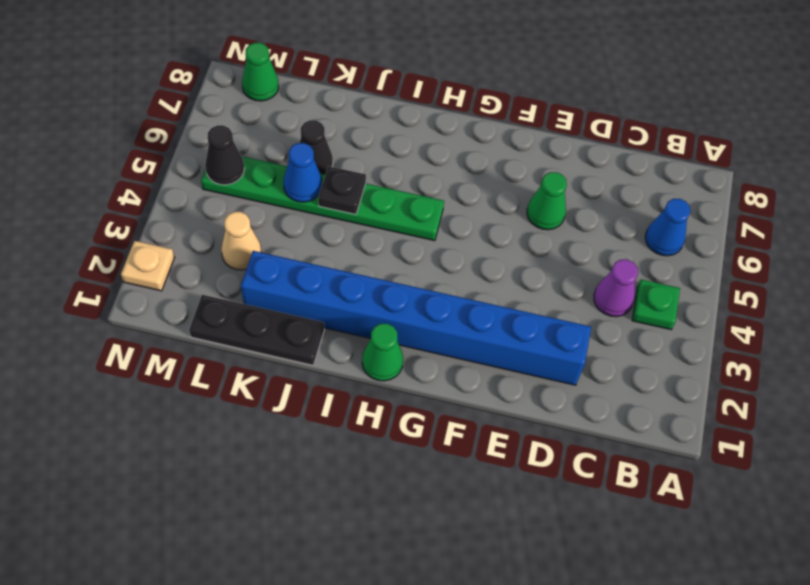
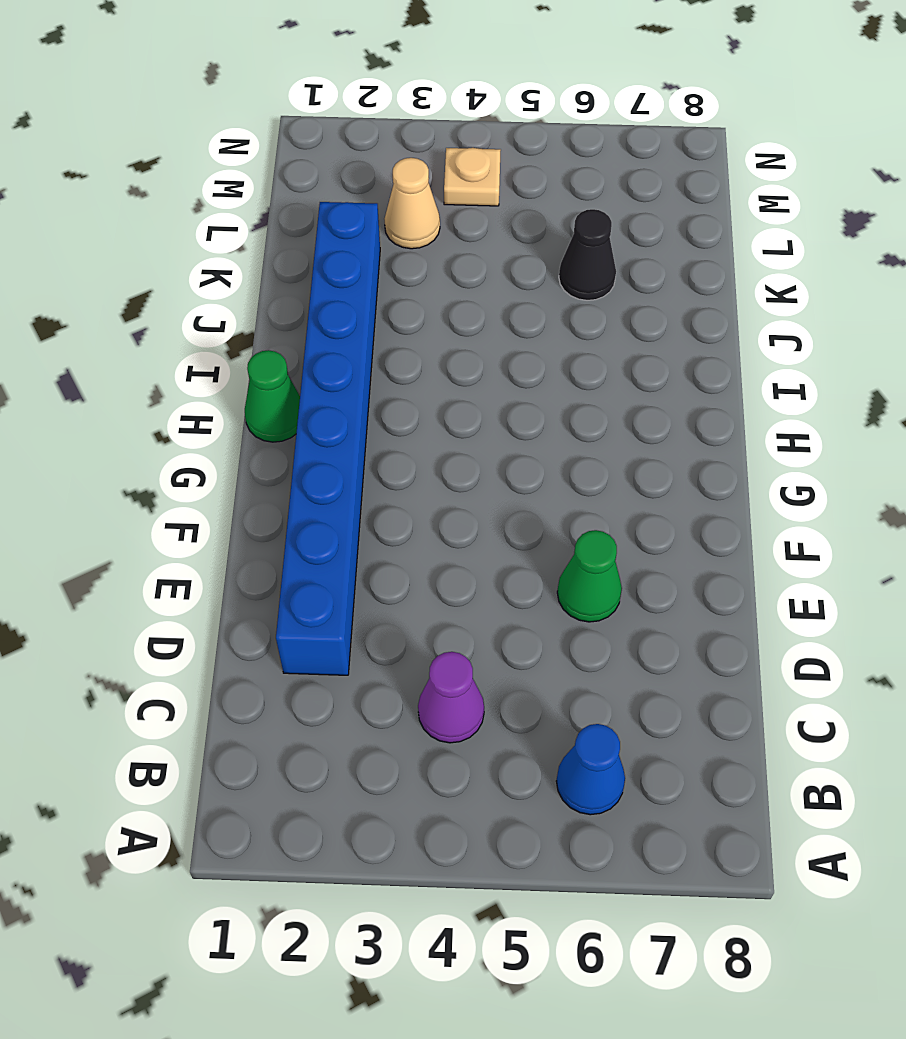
tan plate M4 level 1 -> tan plate N2 level 1
none -> green plate B4 level 1
none -> green plate H5:M5 level 1
none -> black plate J1:L1 level 1

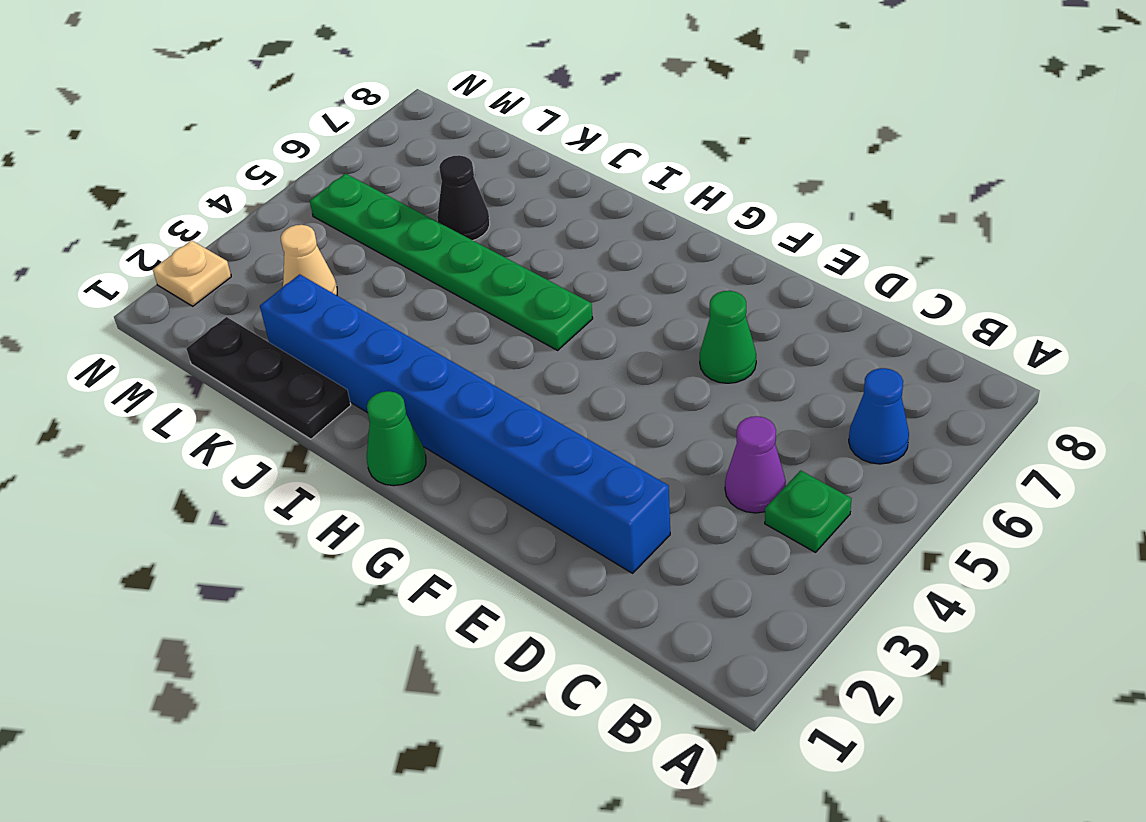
none -> green cone M8 level 1
none -> black plate J5 level 2
none -> blue cone K5 level 2

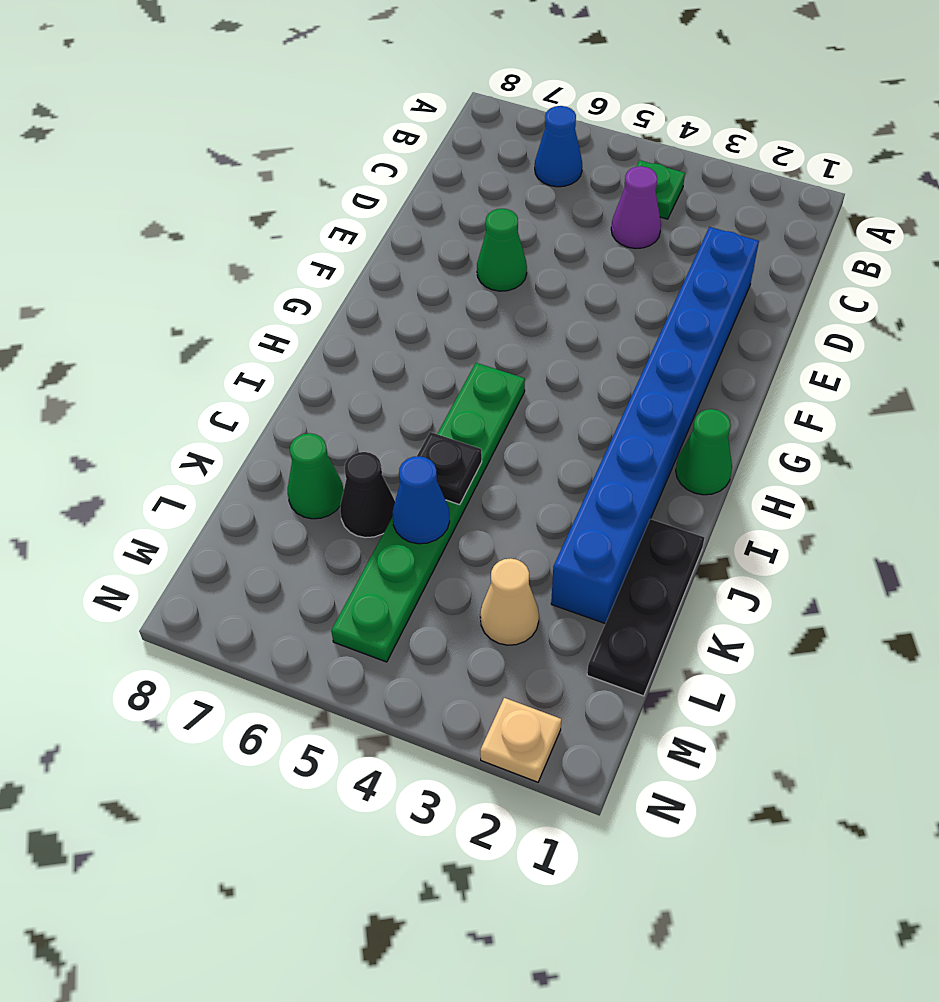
green cone K7 level 1 -> green cone M8 level 1
none -> black cone M5 level 2

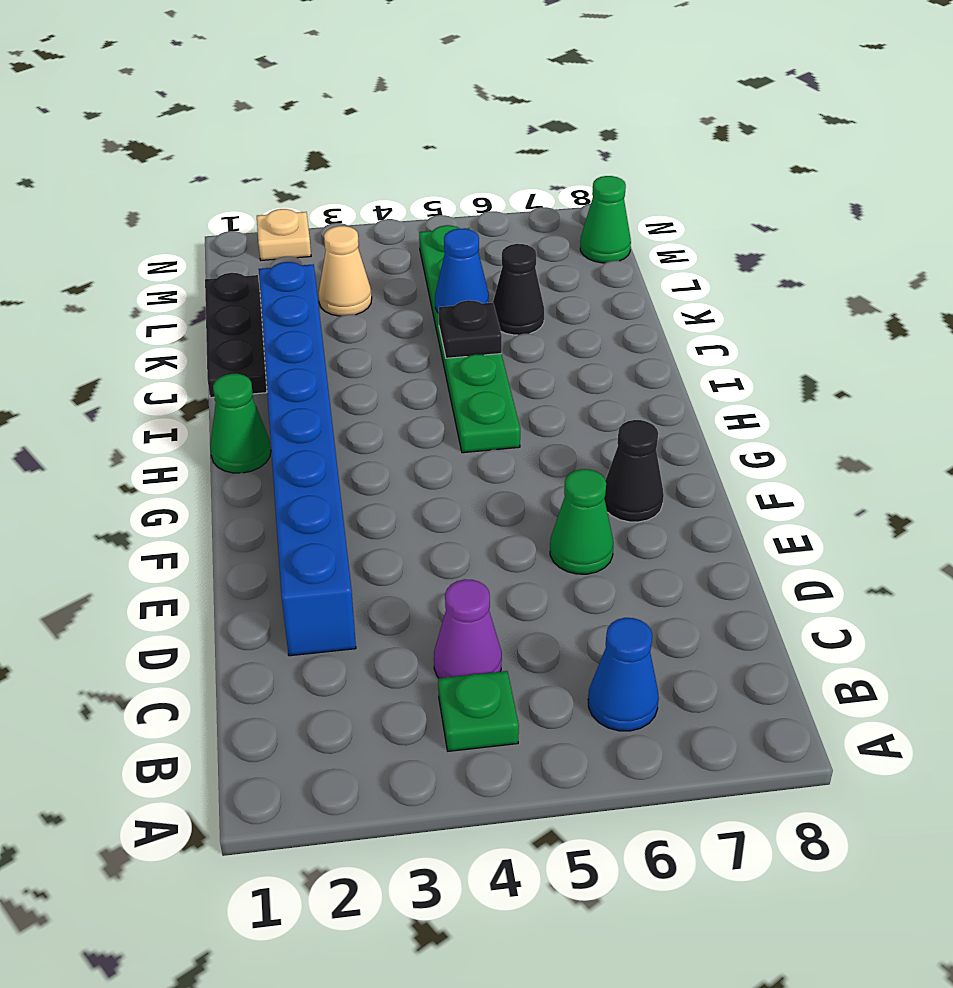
black cone F7 level 1 -> black cone M5 level 2

